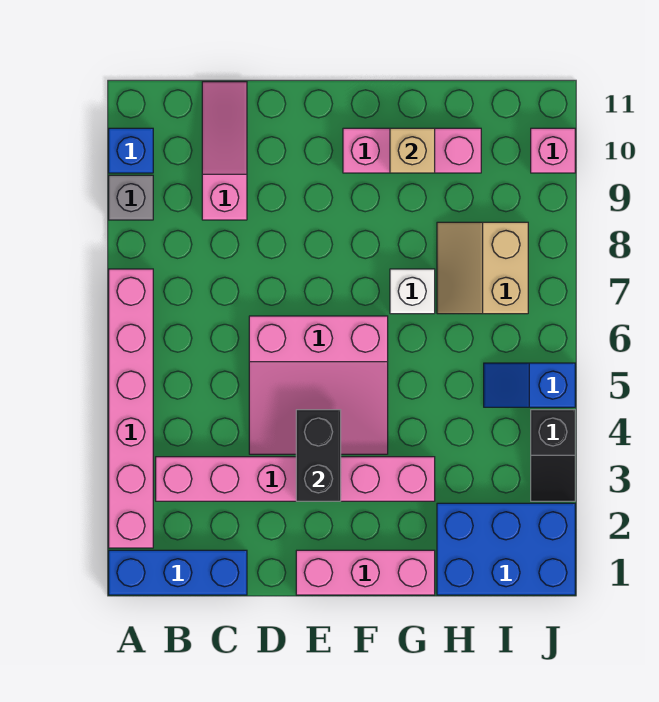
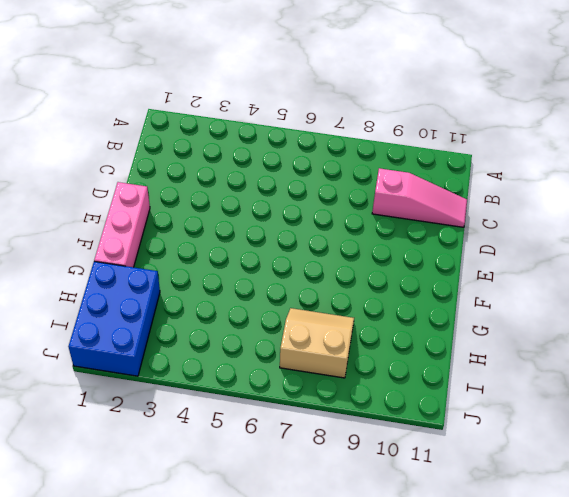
none -> blue brick A1:C1 level 1
none -> pink brick A2:A7 level 1
none -> grey brick A9 level 1

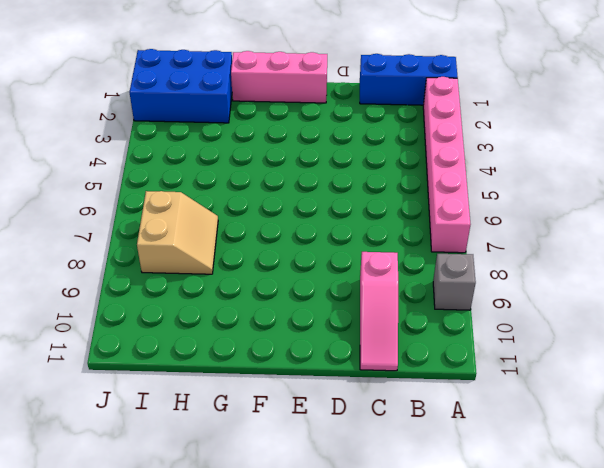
none -> blue brick A10 level 1
none -> pink brick B3:G3 level 1
none -> pink slope D4:F6 level 1 top 6

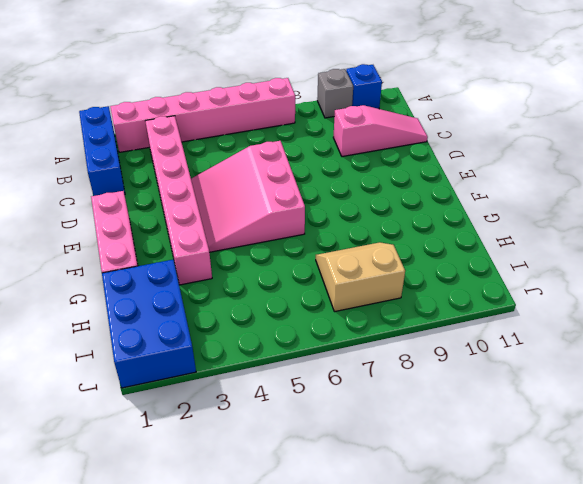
none -> pink brick F10:H10 level 1
none -> white brick G7 level 1
none -> blue slope I5:J5 level 1 top J

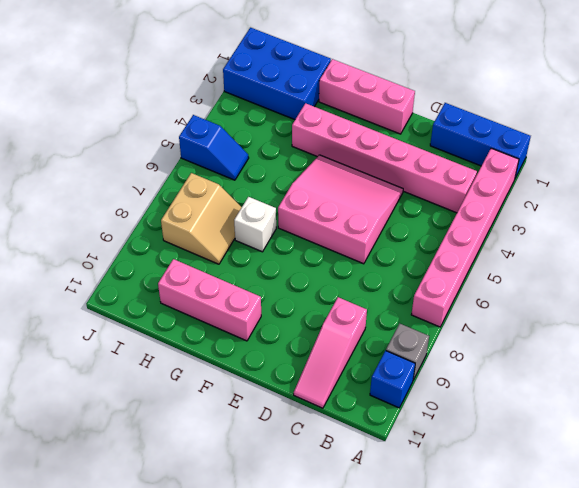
none -> black slope J3:J4 level 1 top 4
none -> pink brick J10 level 1
none -> black brick E3:E4 level 2

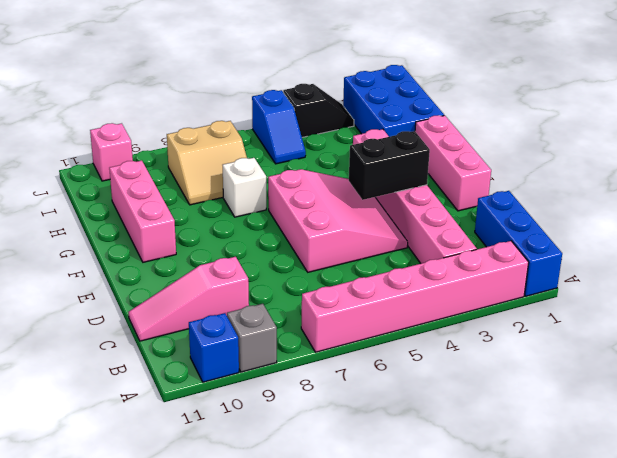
none -> tan brick G10 level 2

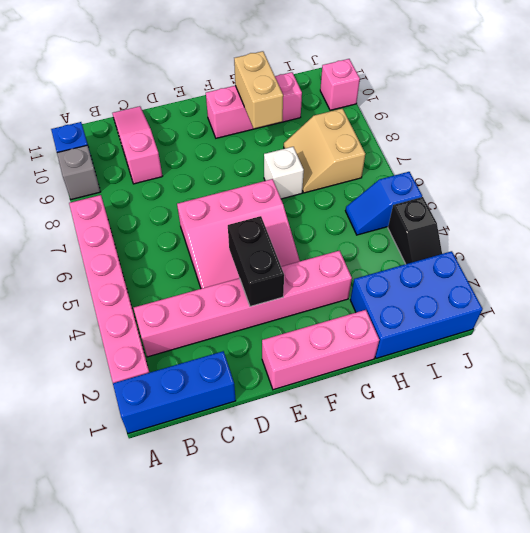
tan brick G9:G10 level 2 -> tan brick G10 level 2

